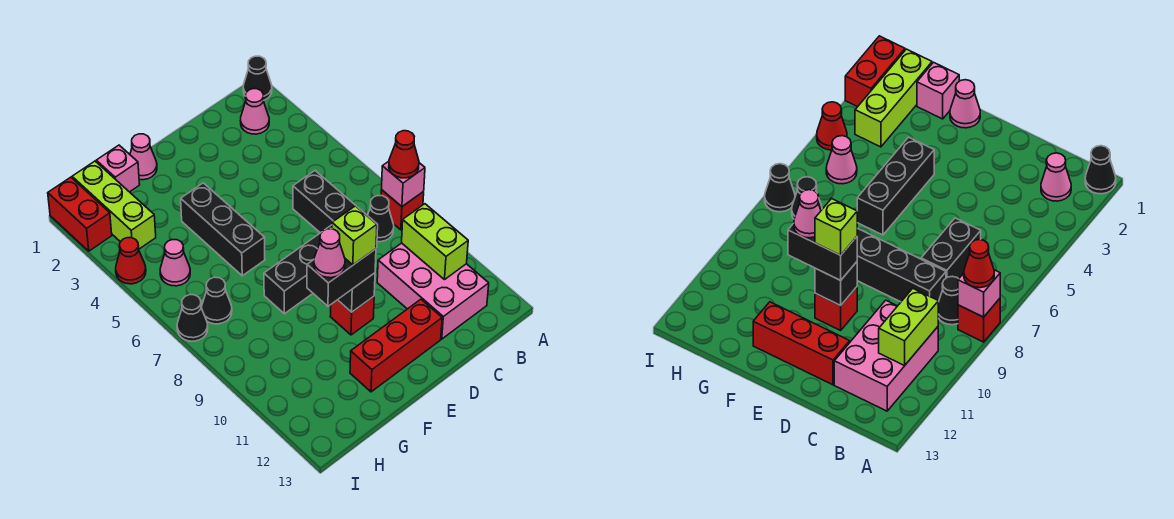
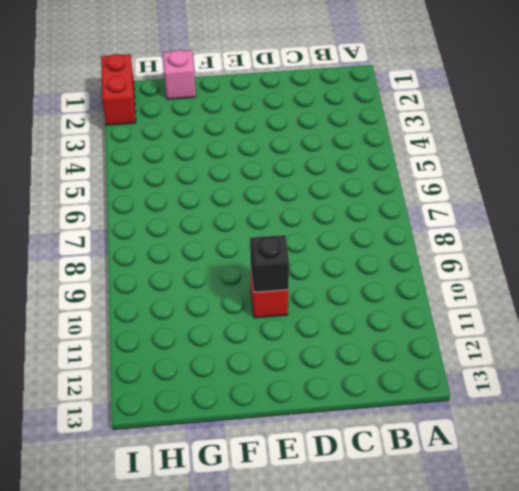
none -> black cone A1 level 1
none -> red brick A8 level 1
none -> pink cone B2 level 1

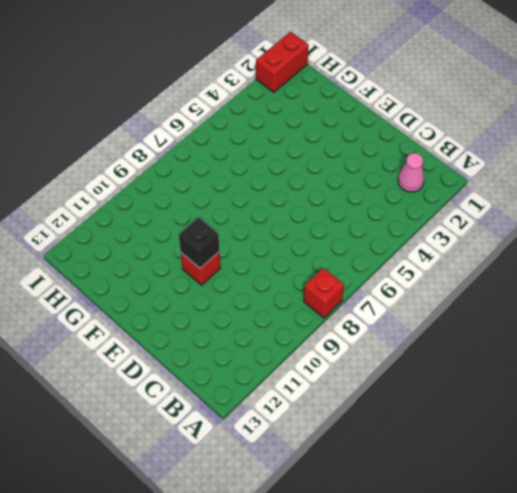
none -> black cone A1 level 1
none -> black cone B8 level 1
none -> pink brick B10:C12 level 1

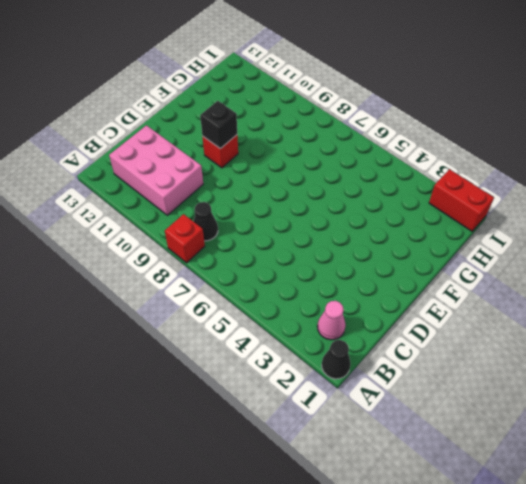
none -> black brick C6:C7 level 1
none -> black brick C8:F8 level 1
none -> red brick D12:F12 level 1

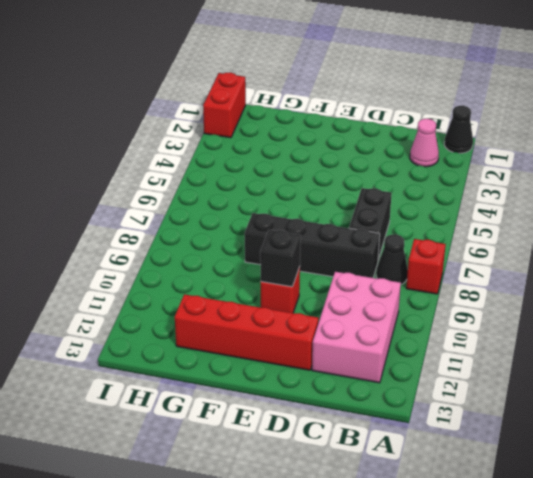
red brick D12:G12 level 1 -> red brick D12:F12 level 1
none -> pink cone F1 level 1
none -> black brick F4:F6 level 1
none -> pink brick G1 level 1

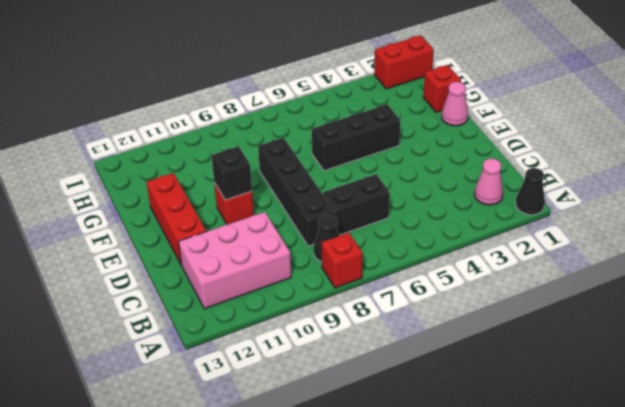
red brick G1 level 1 -> pink brick G1 level 1
none -> lime brick H1:H3 level 1
none -> pink cone H5 level 1
none -> black cone H7 level 1

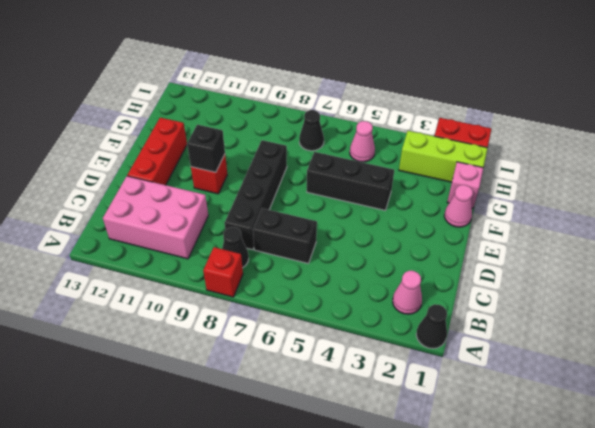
none -> red cone I4 level 1
none -> black cone I7 level 1
none -> pink brick A8 level 2

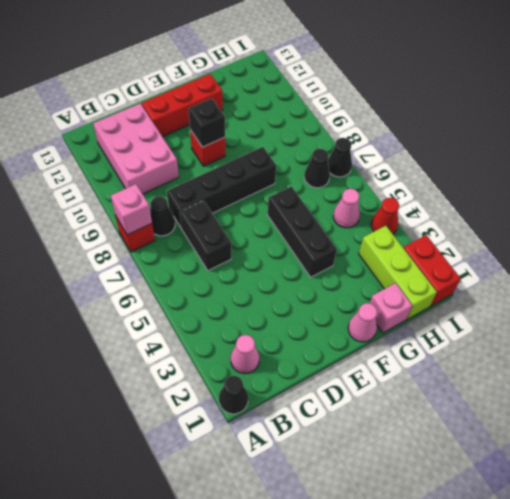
none -> lime brick B10:B11 level 2
none -> red cone A8 level 3
none -> black brick E10:F10 level 3

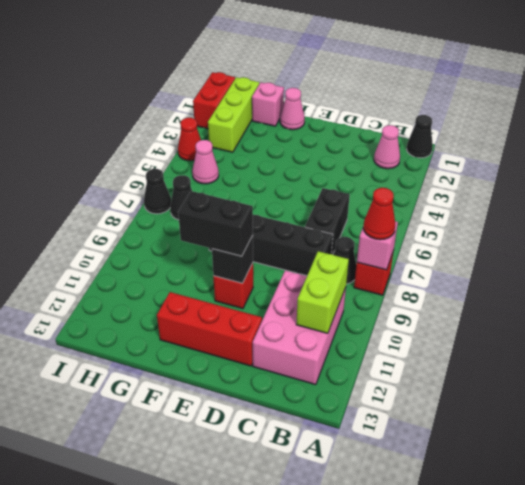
none -> black brick F4:F6 level 1
none -> lime brick E10 level 4
none -> pink cone F10 level 4

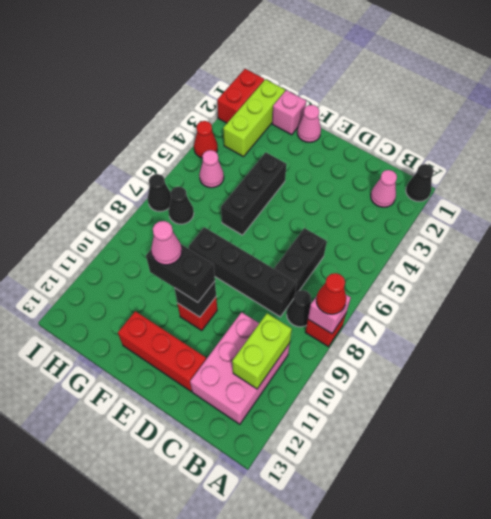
none -> lime brick E10 level 4

